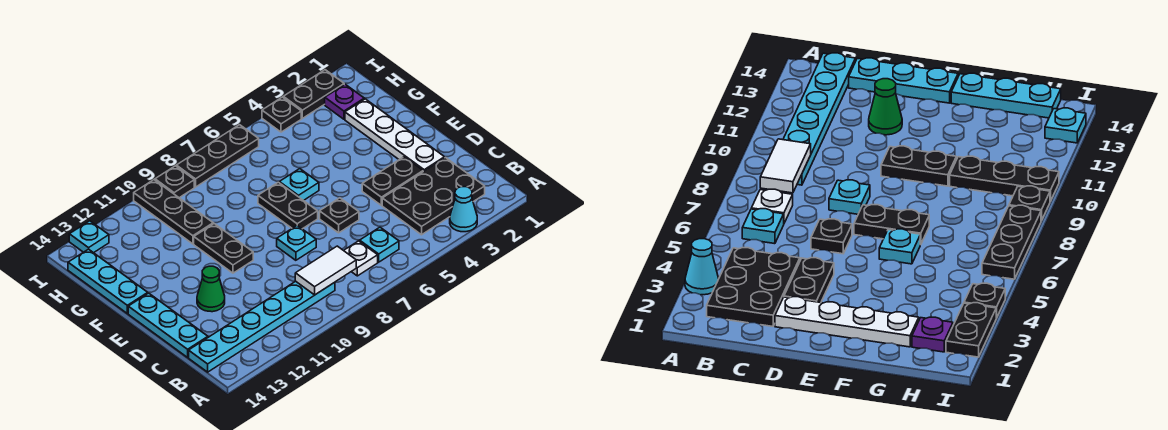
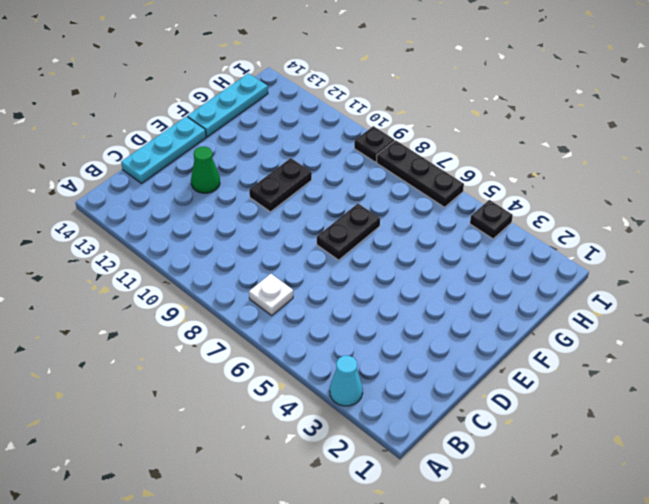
none -> black plate B2:C4 level 1
none -> cyan plate B6 level 1
none -> cyan plate B9:B14 level 1

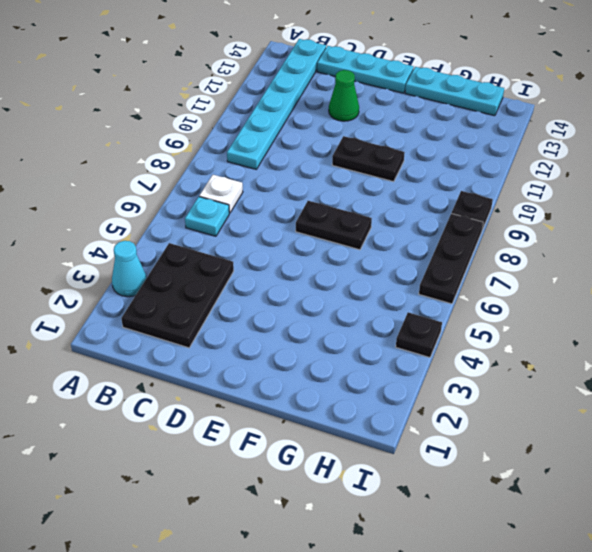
none -> white plate D2:G2 level 1
none -> black plate D3:D4 level 1
none -> black plate D6 level 1

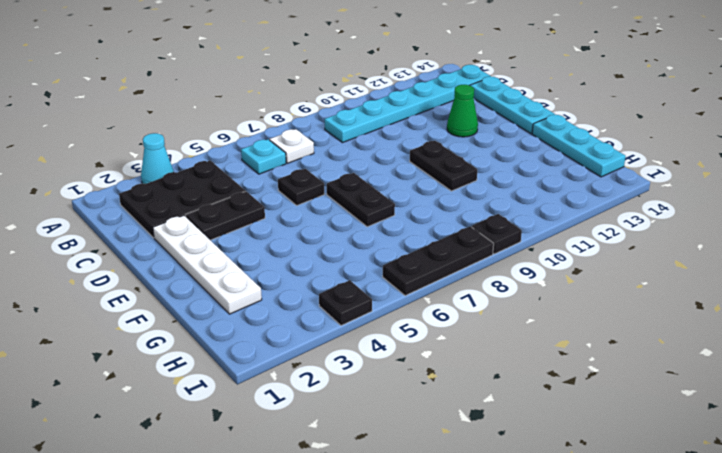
none -> cyan plate D8 level 1
none -> cyan plate F6 level 1
none -> black plate G10:I10 level 1

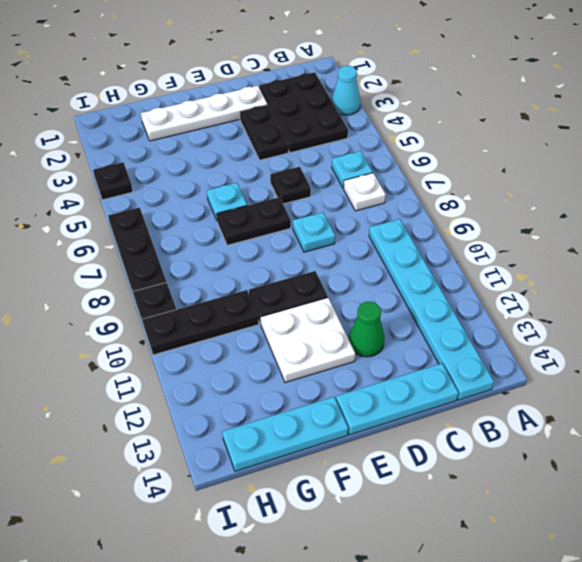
white plate E11:F12 level 1 -> none
none -> purple plate H2 level 1
none -> black plate I2:I3 level 1
none -> cyan plate I13 level 1

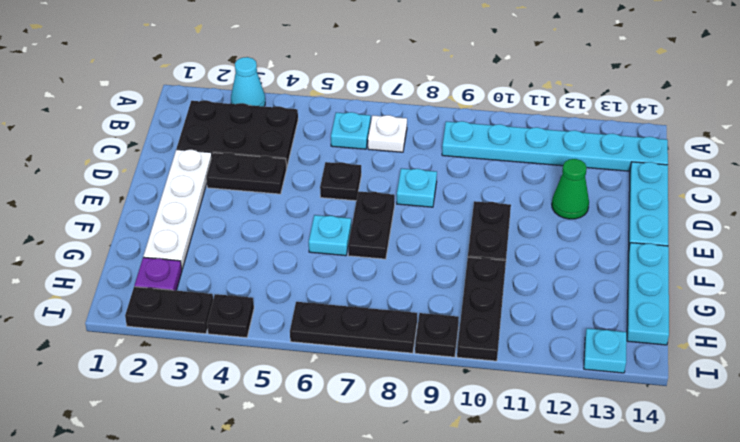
none -> white tile B8:B9 level 2

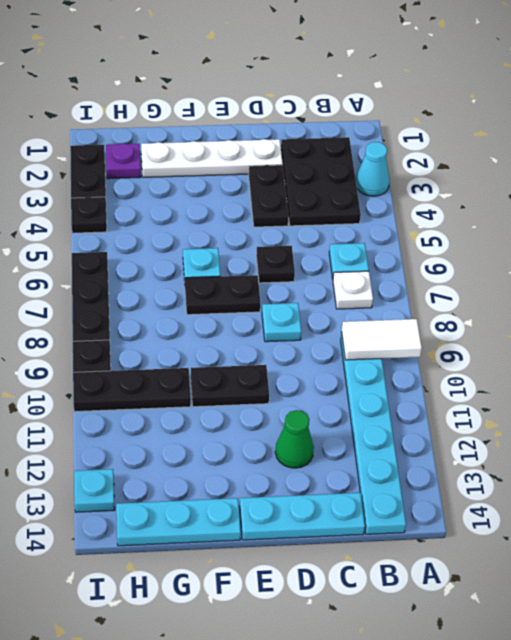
white tile A9:B9 level 2 -> white tile B8:B9 level 2

